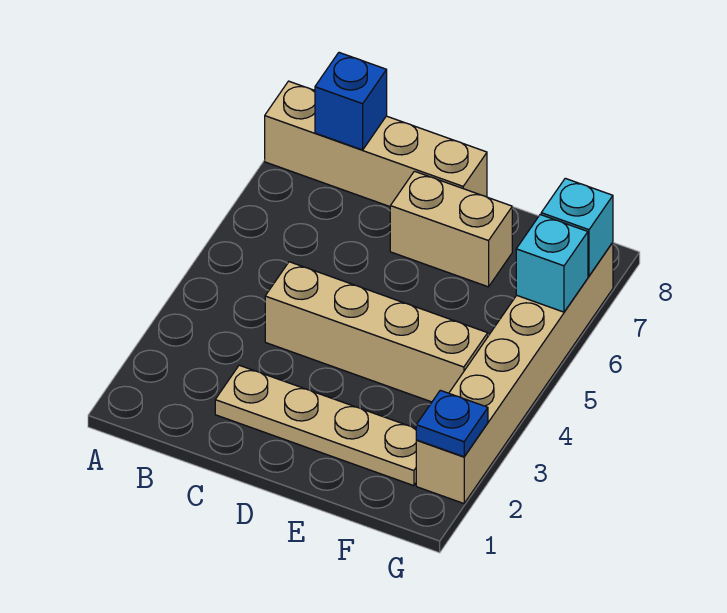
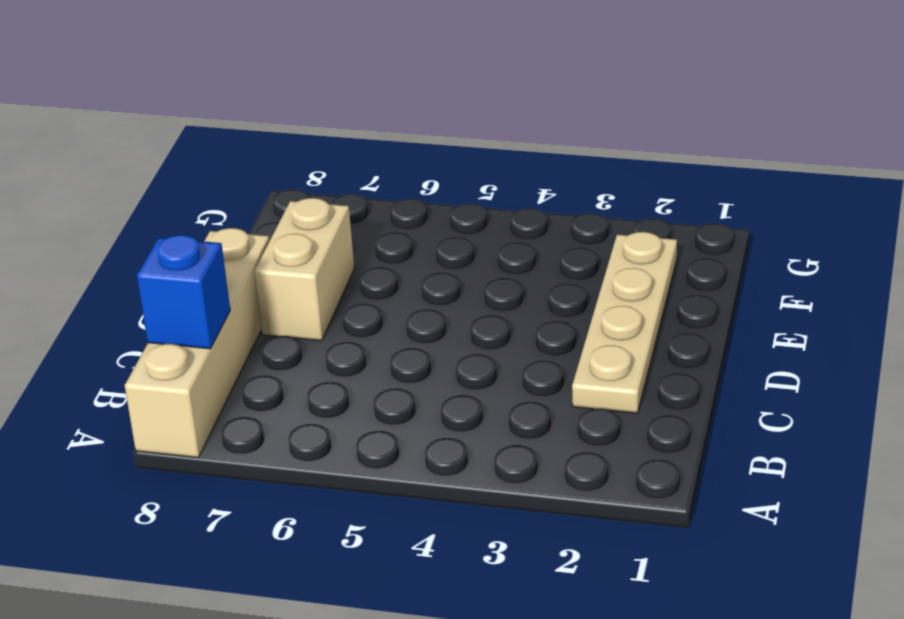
none -> tan brick C4:F4 level 1
none -> tan brick G2:G7 level 1

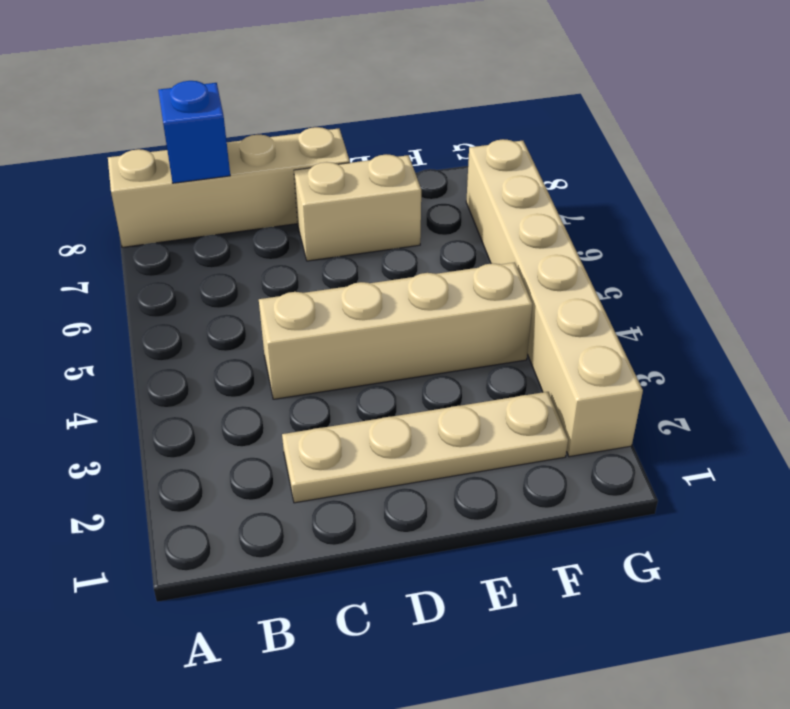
none -> blue plate G2 level 2
none -> cyan brick G6 level 2

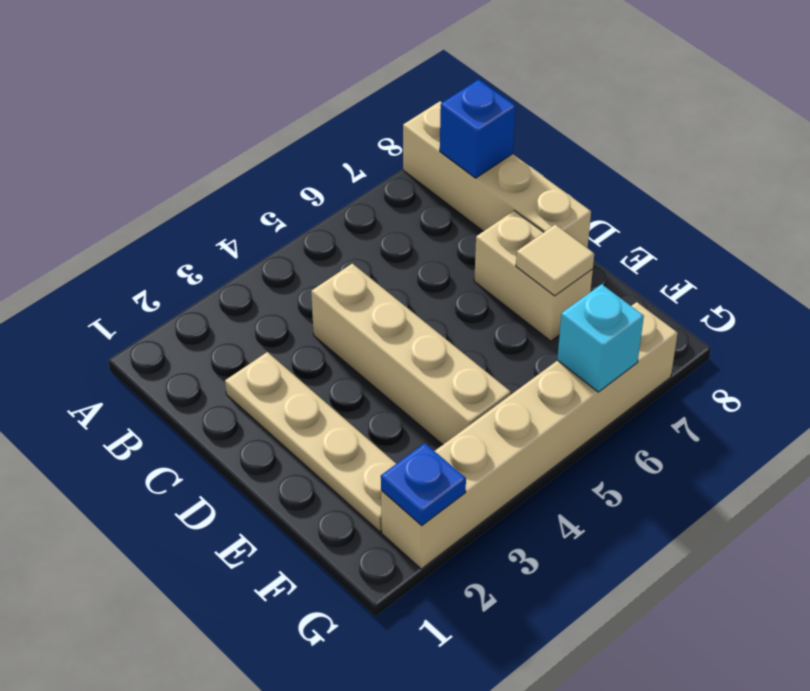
tan tile E7 level 2 -> none
none -> cyan brick G7 level 2

